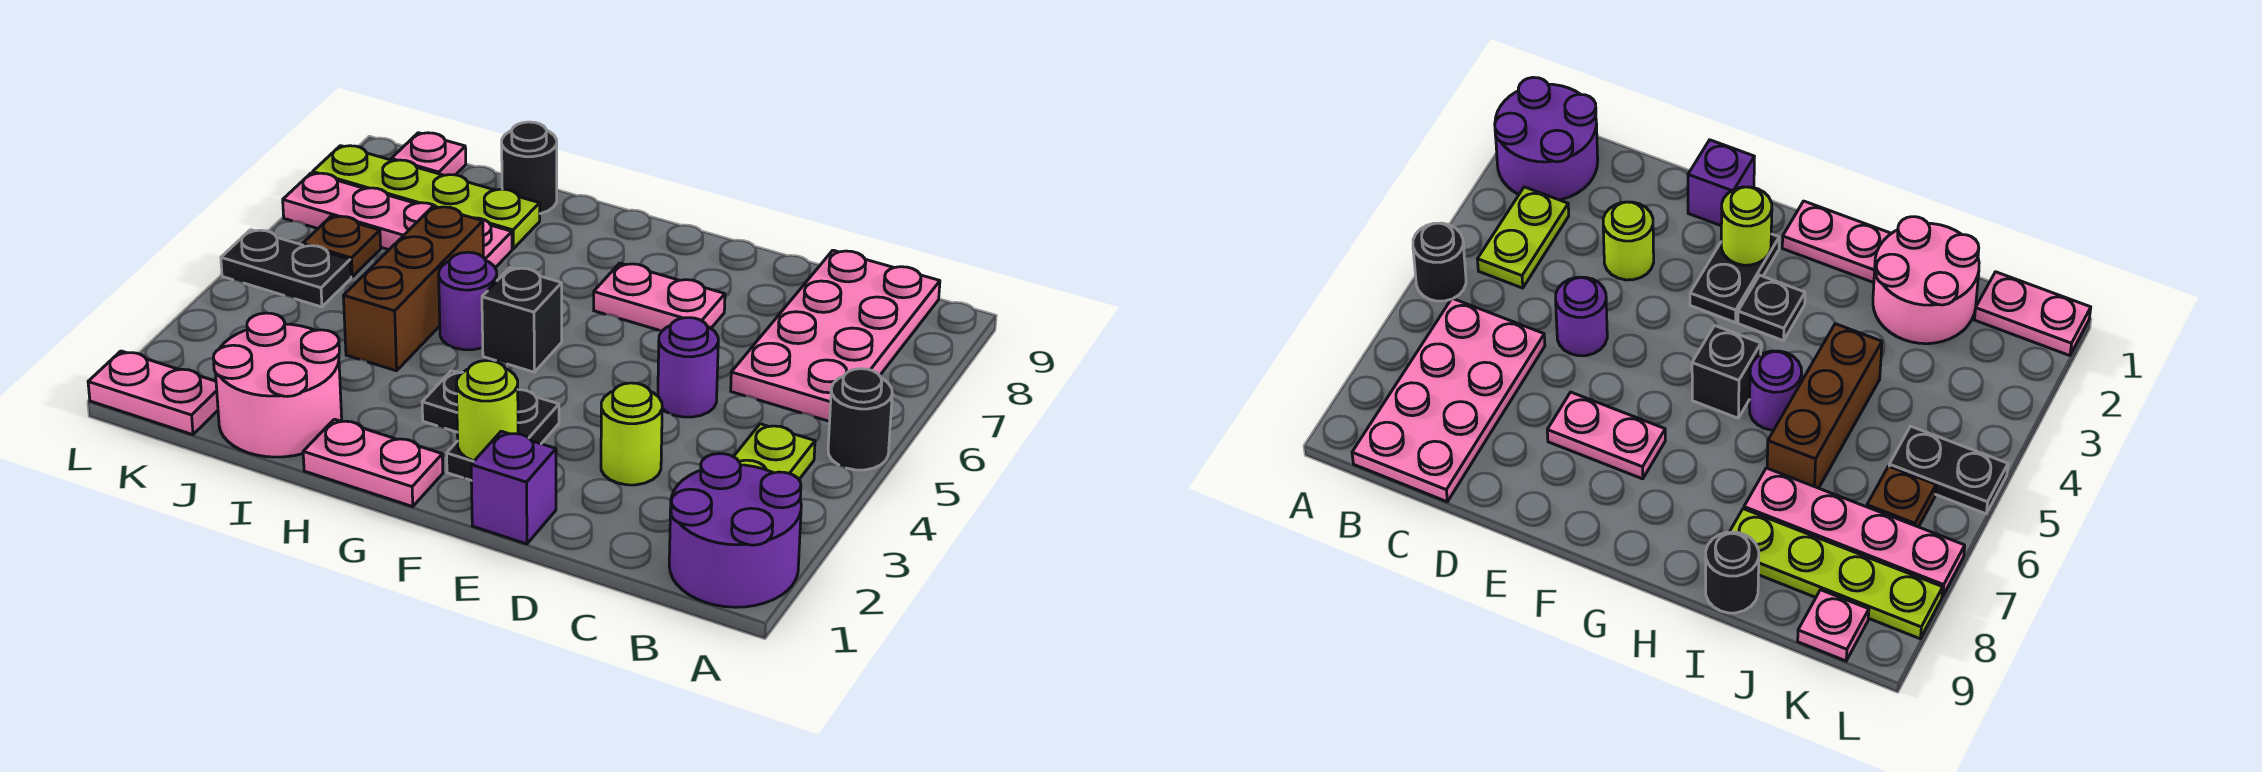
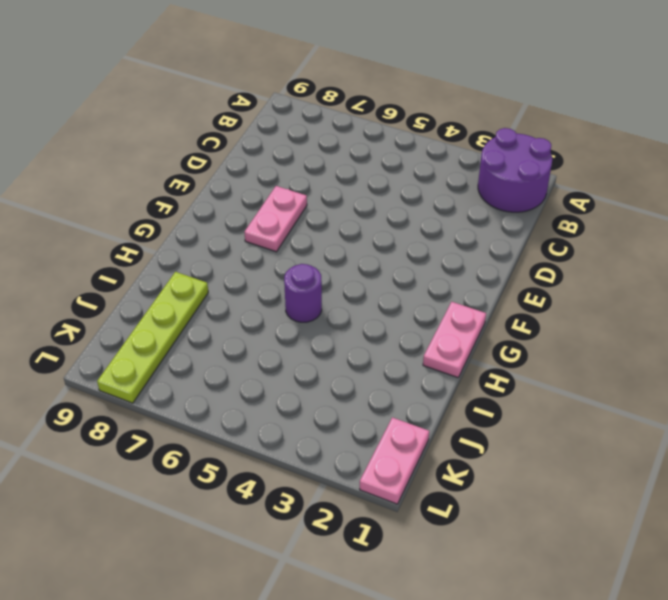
none -> black round brick A5 level 1
none -> lime plate B3:B4 level 1
none -> pink plate B6:C9 level 1

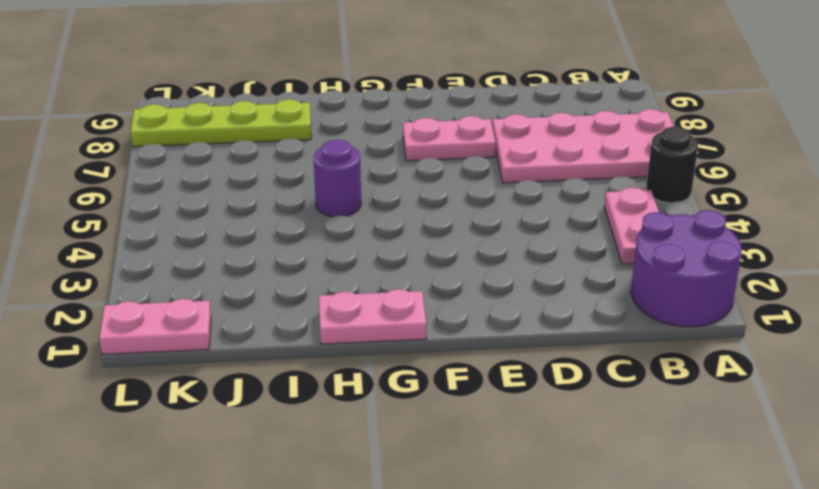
pink plate A6:D7 level 1 -> pink plate B6:C9 level 1
pink plate B3:B4 level 1 -> lime plate B3:B4 level 1
none -> lime round brick D3 level 1
none -> purple round brick D5 level 1
none -> purple brick E1 level 1

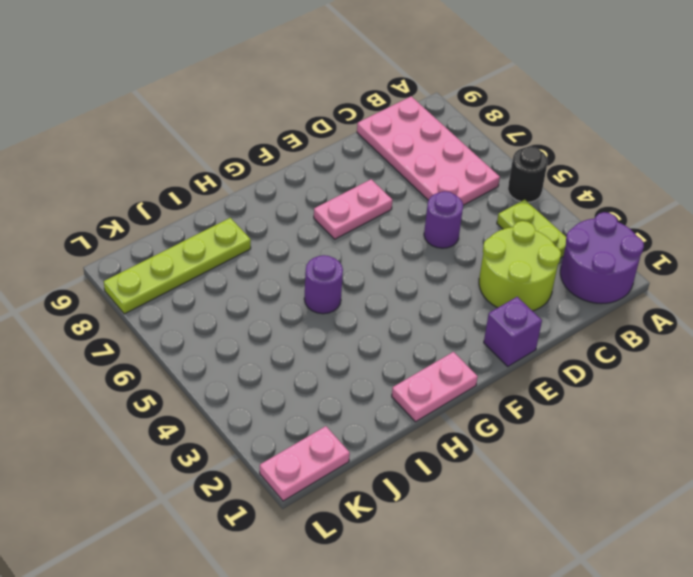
lime round brick C2:D3 level 1 -> lime round brick D3 level 1
none -> black plate F2:F3 level 1
none -> black plate G3 level 1
none -> black brick G5 level 1

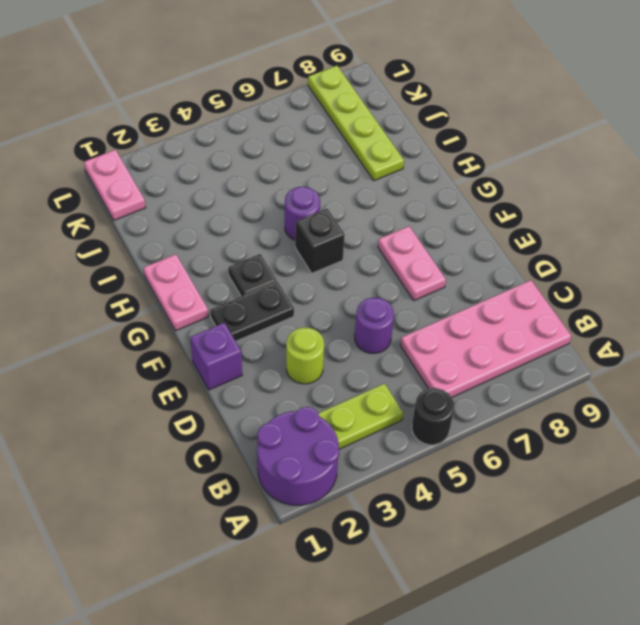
none -> pink round brick I1:J2 level 1
none -> brown brick I4:I6 level 1
none -> pink plate I7:L7 level 1

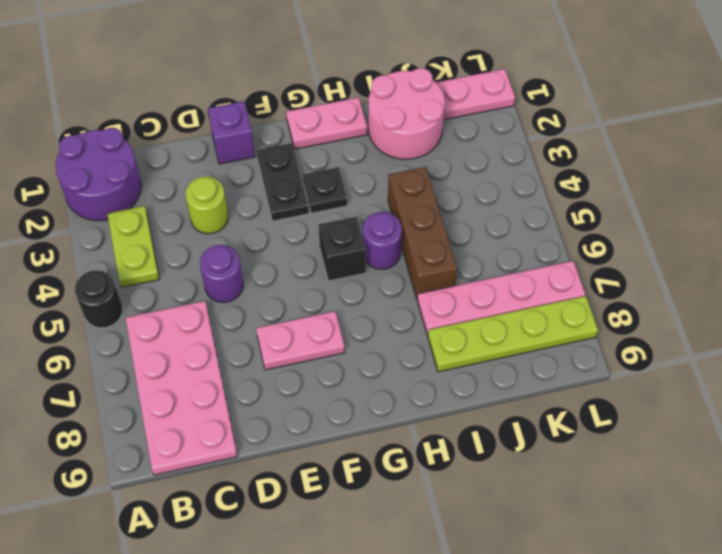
none -> black round brick I9 level 1
none -> black plate K5:L5 level 1
none -> brown plate K6 level 1

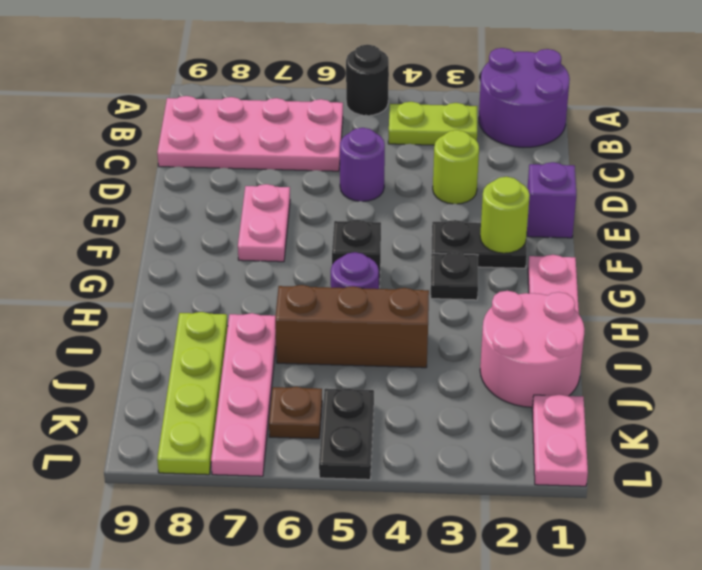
none -> black round brick I9 level 1
none -> pink plate K9 level 1

